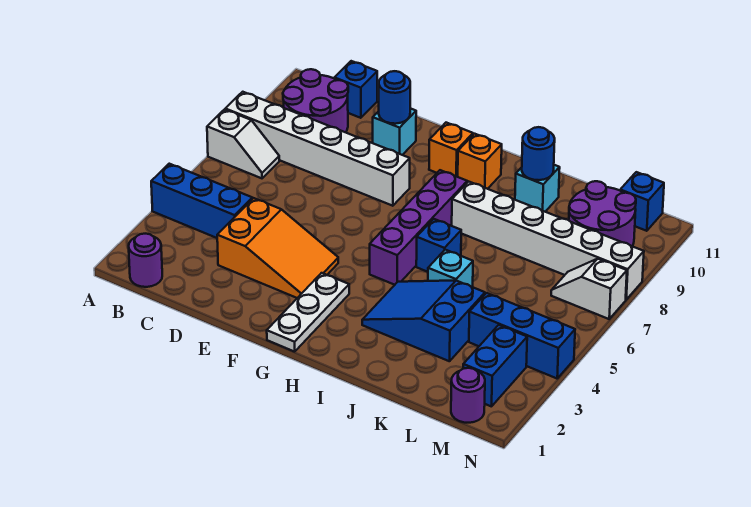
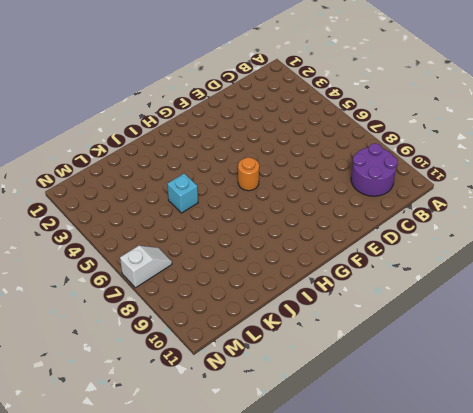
orange round brick G6 level 1 -> none
none -> blue brick A4:C4 level 1
none -> white slope A7:B7 level 1 top A
none -> white brick A8:F8 level 1

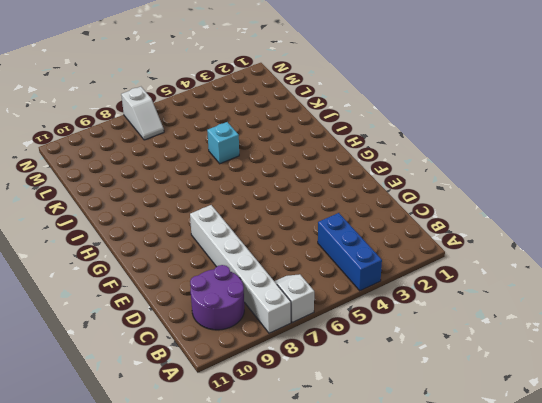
none -> purple round brick B1 level 1
none -> blue brick C11 level 1
none -> orange slope D3:F4 level 1 top D

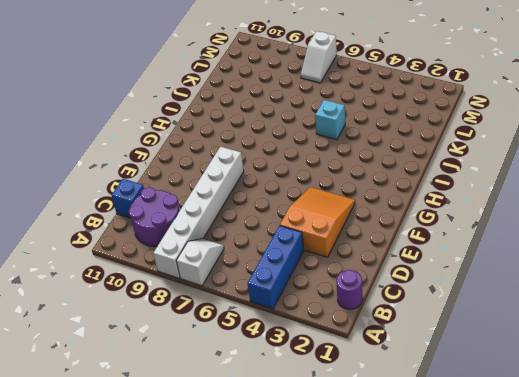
none -> cyan brick E10 level 1
none -> white plate G1:G3 level 1
none -> orange brick G10 level 1

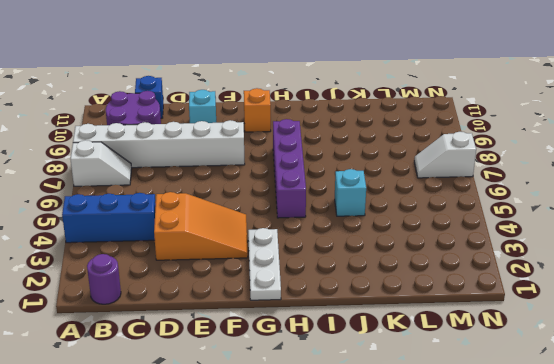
none -> orange brick H10 level 1
none -> blue slope I3:K4 level 1 top K
none -> blue brick I6 level 1

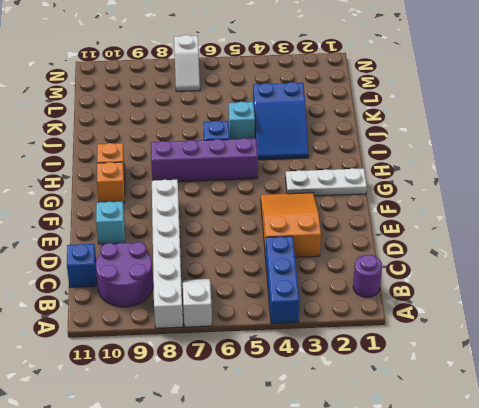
none -> white brick I8:N8 level 1
none -> cyan brick J10 level 1
none -> blue brick L4:N4 level 1

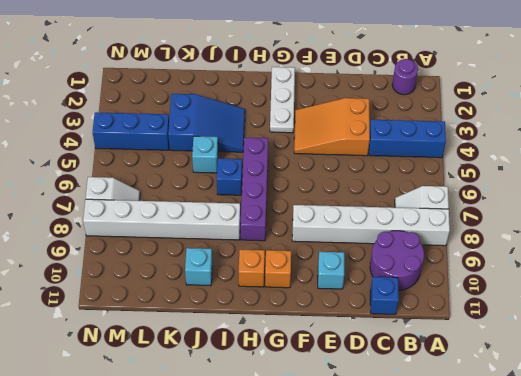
none -> purple round brick L9:M10 level 1
none -> purple round brick M1 level 1
none -> blue brick M2:M3 level 1

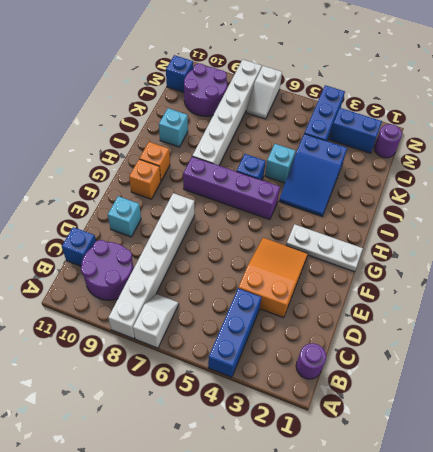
none -> blue round brick E10 level 2
none -> blue round brick J10 level 2

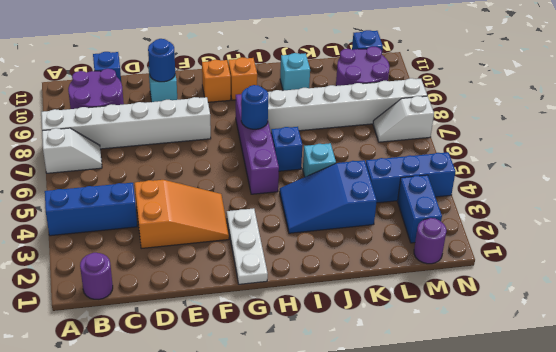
blue round brick H7 level 2 -> blue round brick J10 level 2

